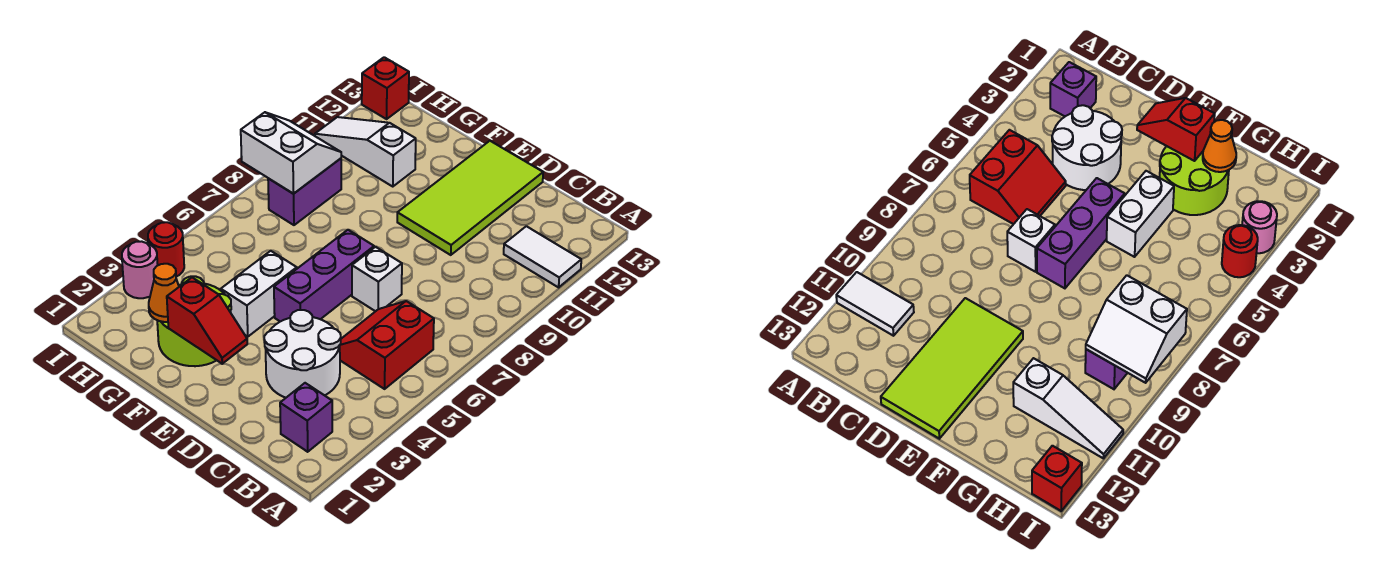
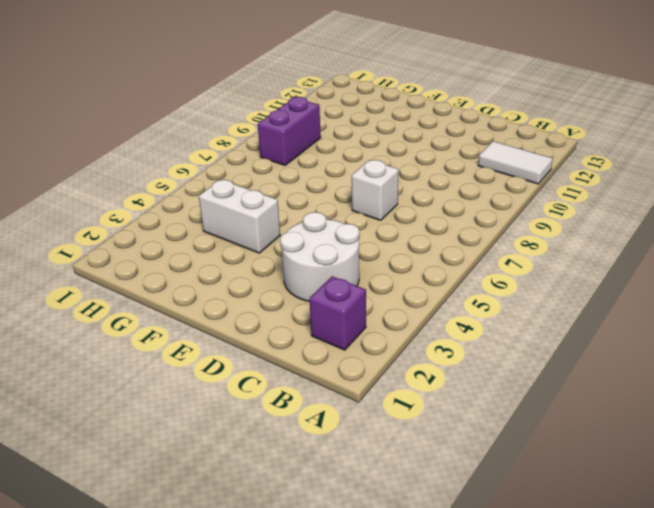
white brick F4:G4 level 1 -> white brick F4:F5 level 1
none -> red slope B5:C6 level 1 top B
none -> lime tile D10:E13 level 1
none -> purple brick E5:E7 level 1

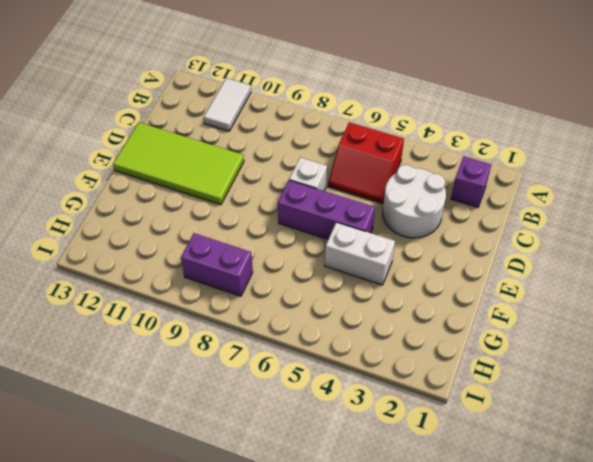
none -> lime round brick F2:G3 level 1
none -> white slope G11:I11 level 1 top G
none -> pink round brick I3 level 1

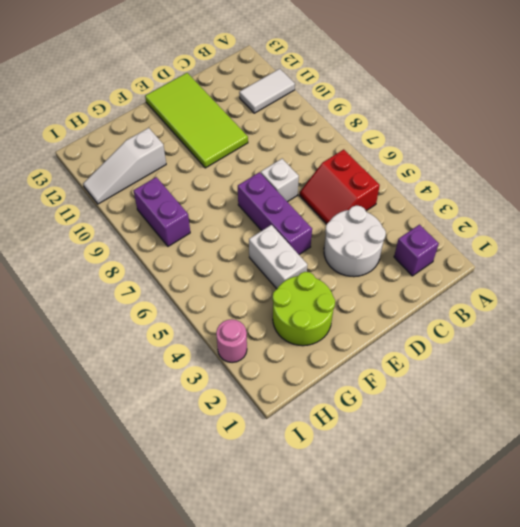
none -> red round brick I4 level 1
none -> red brick I13 level 1
none -> red slope E2:F2 level 2 top F

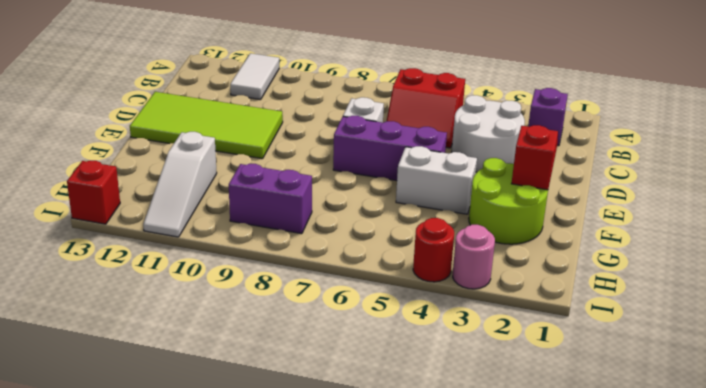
none -> orange cone G2 level 2
none -> white slope H8:I9 level 2 top 8

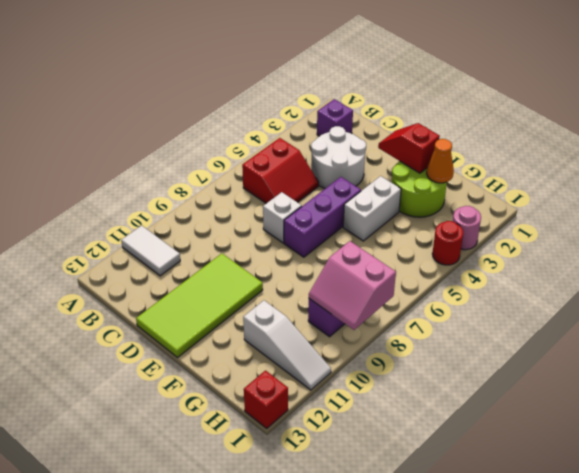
pink slope H8:I9 level 2 top 8 -> white slope H8:I9 level 2 top 8

